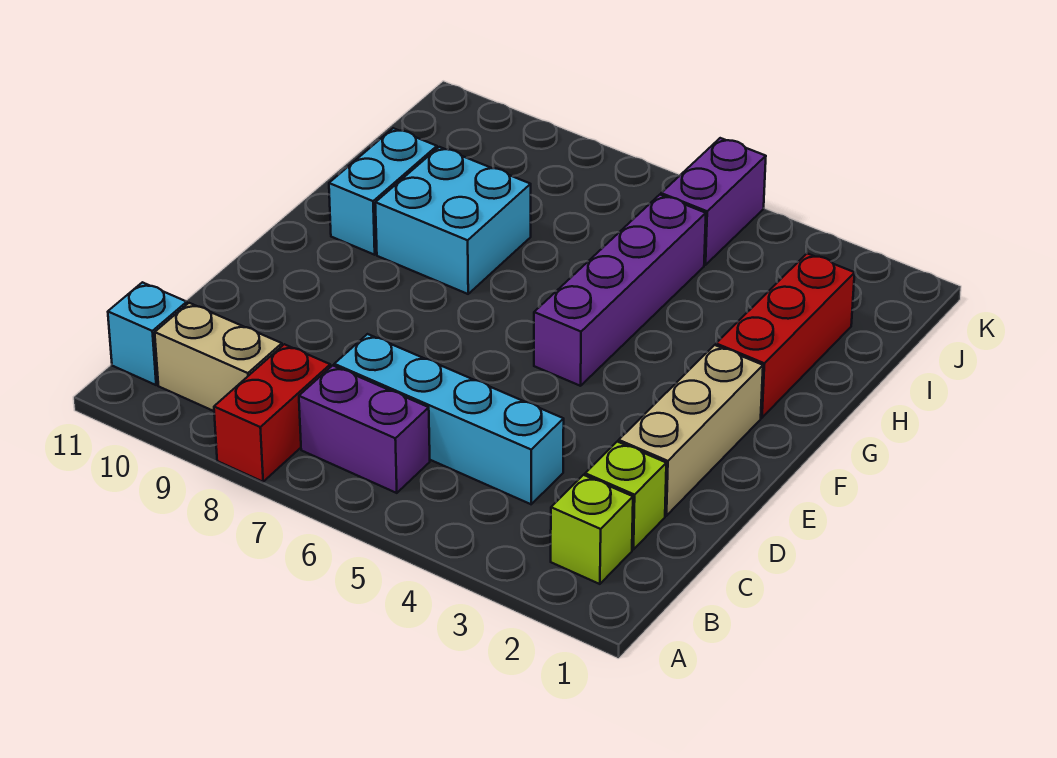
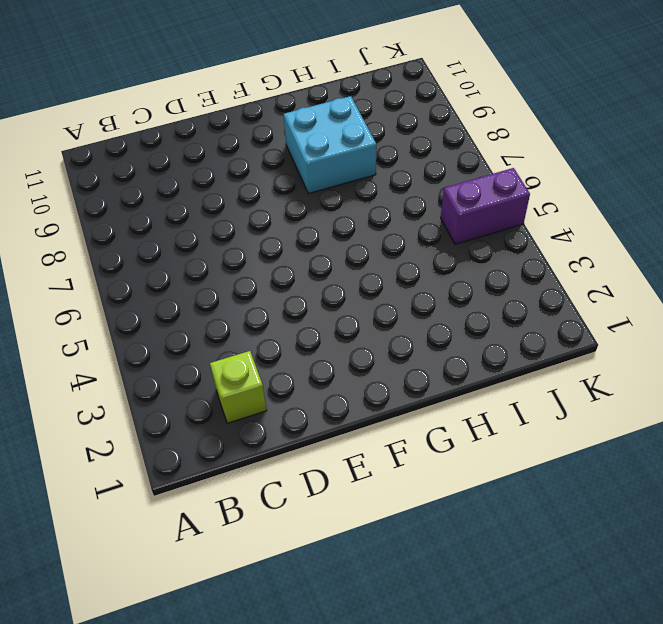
none -> red brick A8:B8 level 1
none -> lime brick B2 level 1
none -> purple brick B6:B7 level 1

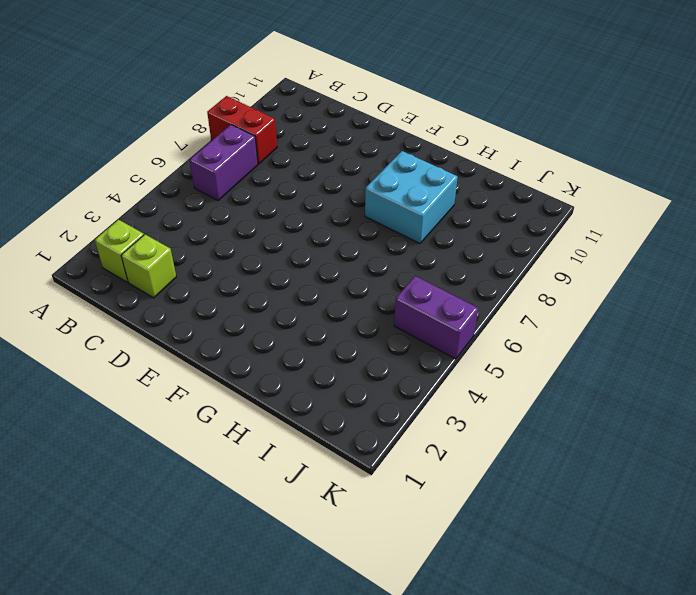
none -> tan brick B9:B10 level 1
none -> cyan brick B11 level 1
none -> cyan brick C4:C7 level 1

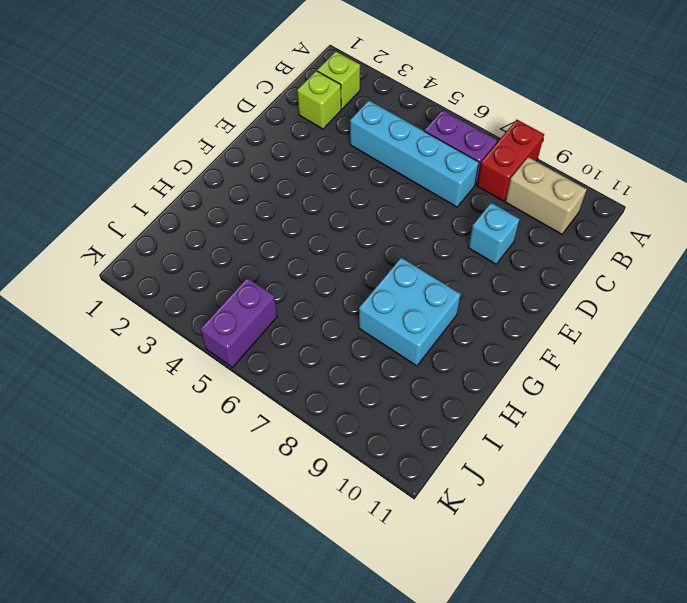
cyan brick D9 level 1 -> cyan brick B11 level 1
none -> tan brick D2:F2 level 1
none -> purple brick F5:I5 level 1
none -> red brick G2:I2 level 1

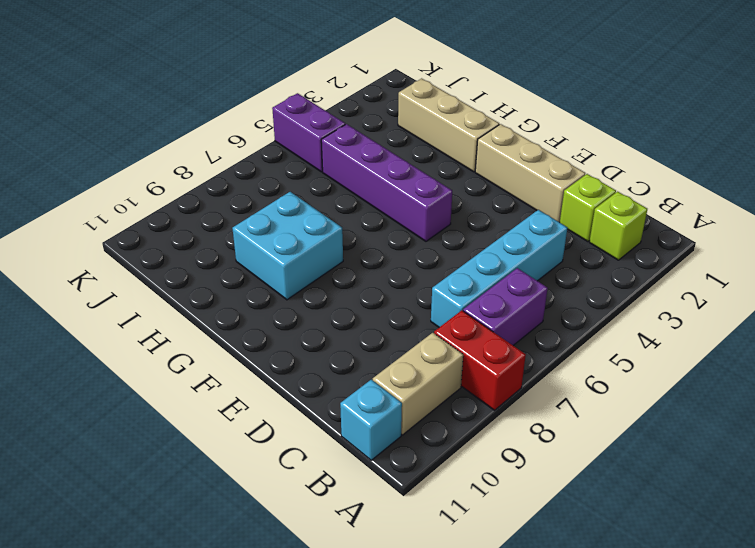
tan brick G2:I2 level 1 -> red brick G2:I2 level 1
none -> cyan brick G10:H10 level 1

